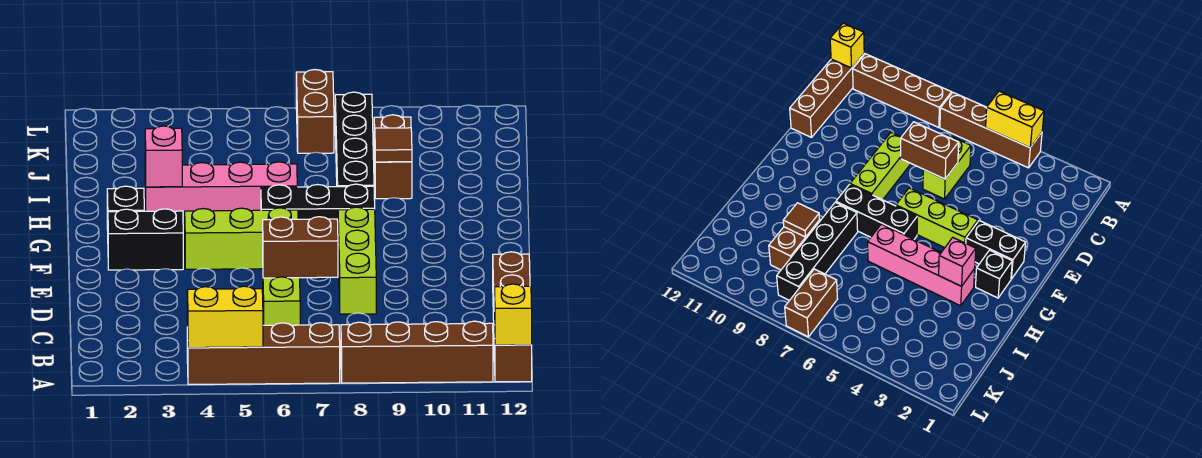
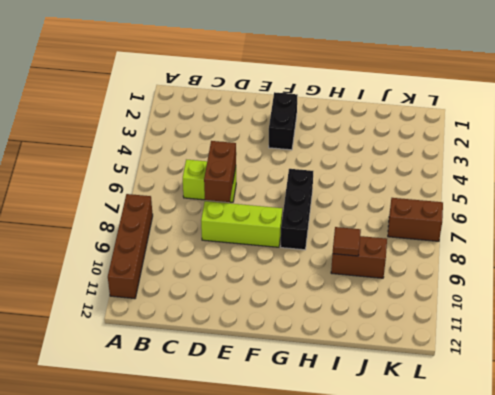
none -> brown brick A4:A7 level 1
none -> brown brick A12:D12 level 1
none -> lime brick F4:F6 level 1

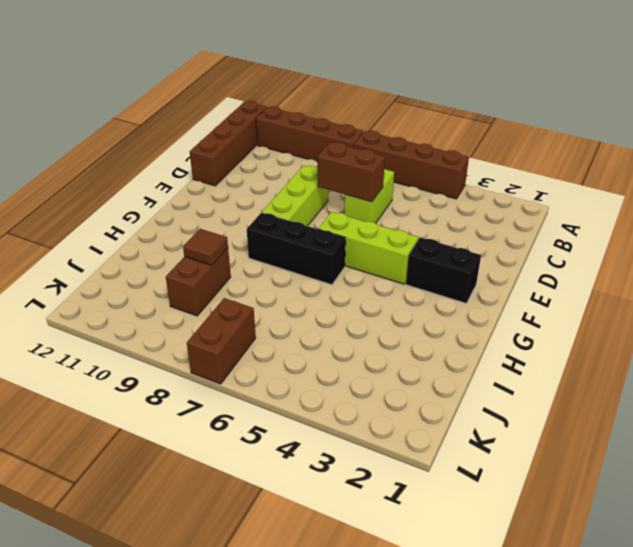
none -> black brick G2 level 1
none -> pink brick H3:H6 level 1
none -> black brick H8:K8 level 1

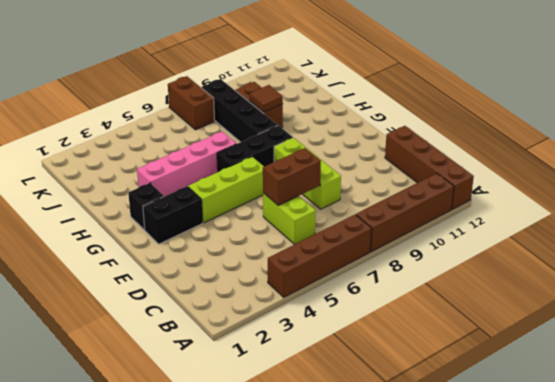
none -> yellow brick A4:A5 level 2
none -> yellow brick A12 level 2
none -> pink brick H3 level 2

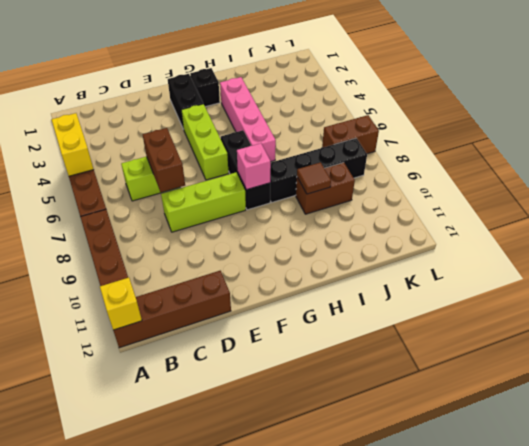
pink brick G8 level 2 -> pink brick H3 level 2

